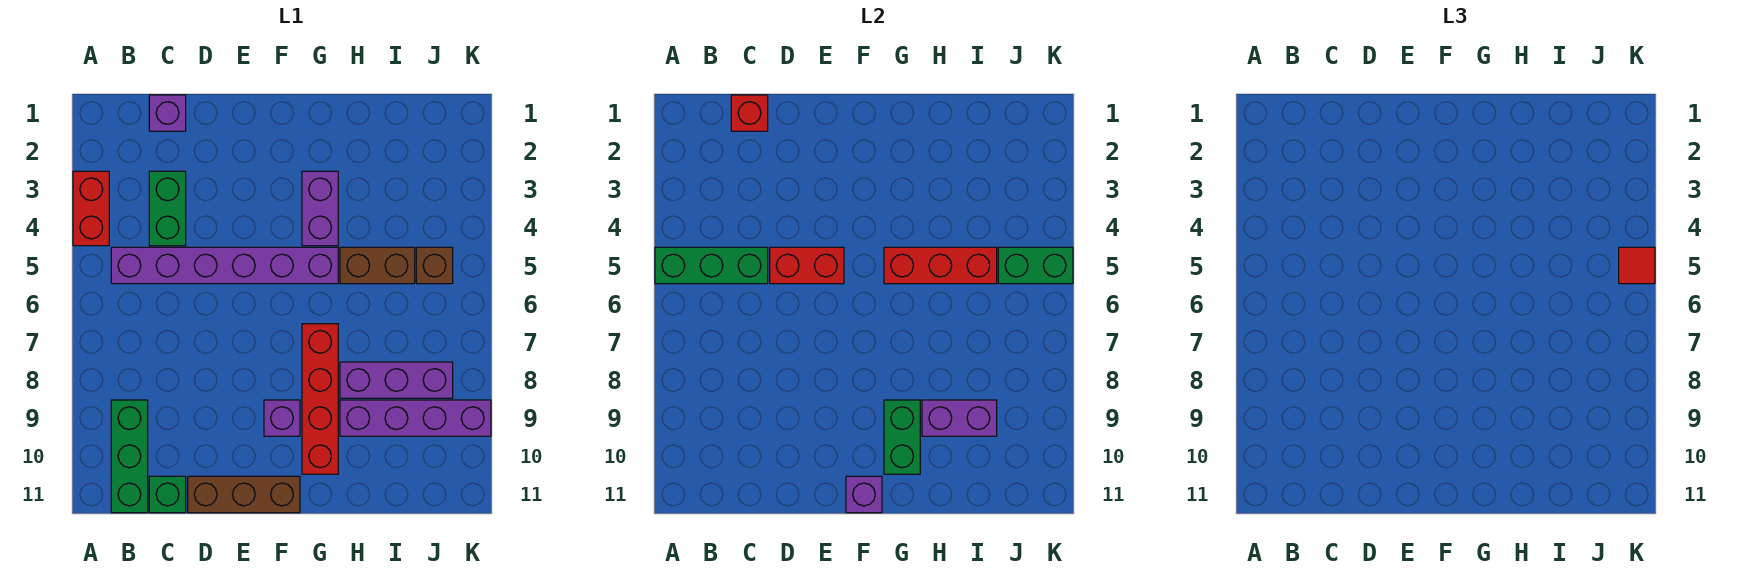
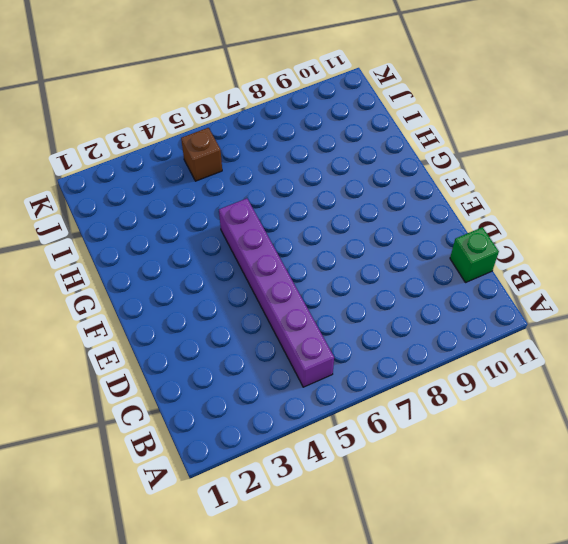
none -> red brick A3:A4 level 1
none -> green brick B9:B11 level 1
none -> purple brick C1 level 1

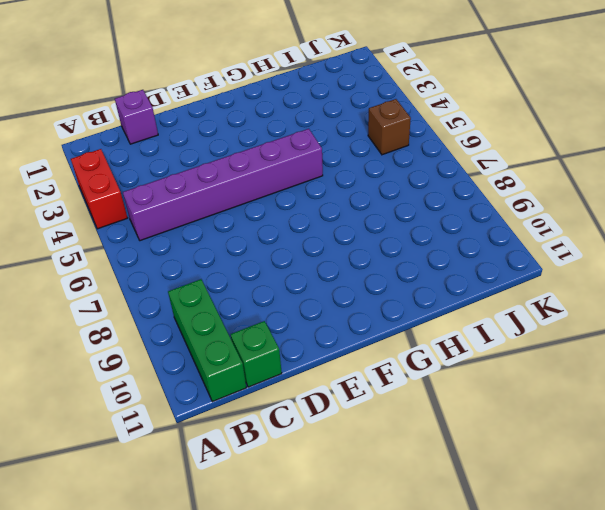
none -> green brick C3:C4 level 1
none -> brown brick D11:F11 level 1
none -> purple brick F9 level 1

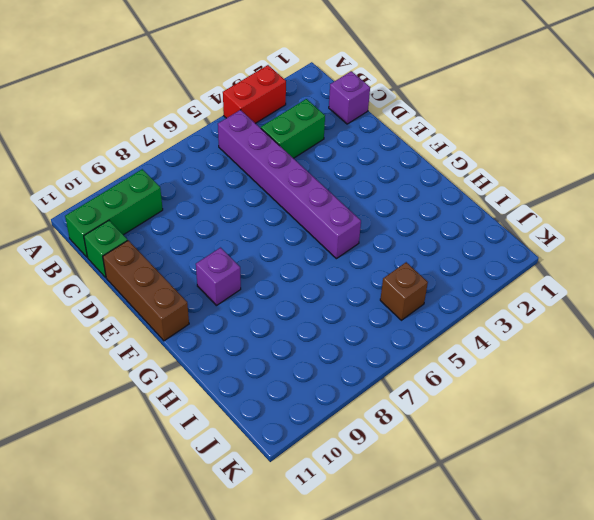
none -> purple brick G3:G4 level 1
none -> red brick G7:G10 level 1
none -> brown brick H5:I5 level 1

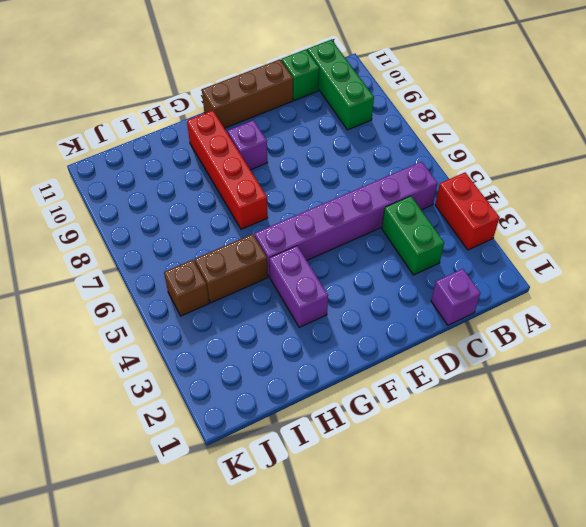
none -> purple brick H8:J8 level 1
none -> purple brick H9:K9 level 1
none -> green brick A5:C5 level 2

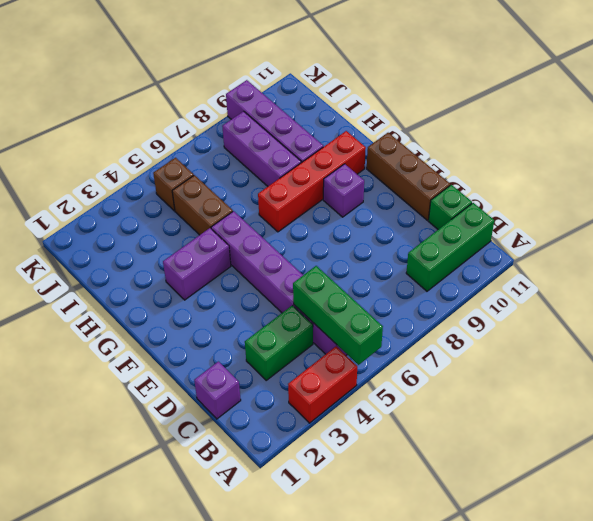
none -> red brick C1 level 2
none -> red brick D5:E5 level 2
none -> purple brick F11 level 2

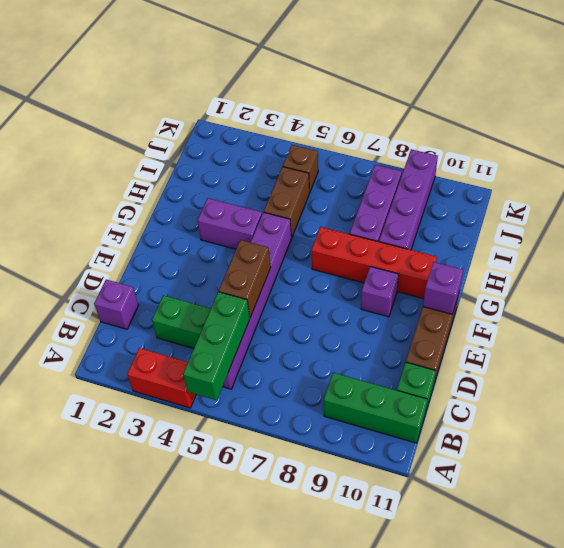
brown brick D5:E5 level 2 -> red brick D5:E5 level 2
none -> red brick C1 level 2
none -> red brick G5:I5 level 2
none -> green brick G9:G10 level 2

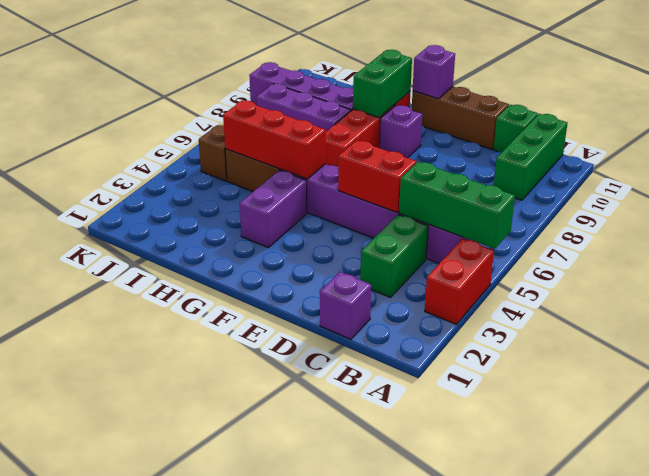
none -> red brick C1 level 2
none -> purple brick H9:I9 level 2
none -> green brick J5:K5 level 2

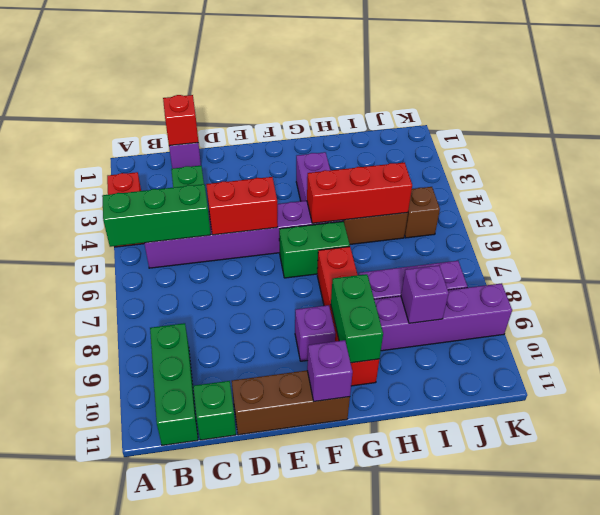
green brick F6:G6 level 1 -> green brick J5:K5 level 2
purple brick I9 level 2 -> purple brick H9:I9 level 2
none -> red tile K5 level 3

